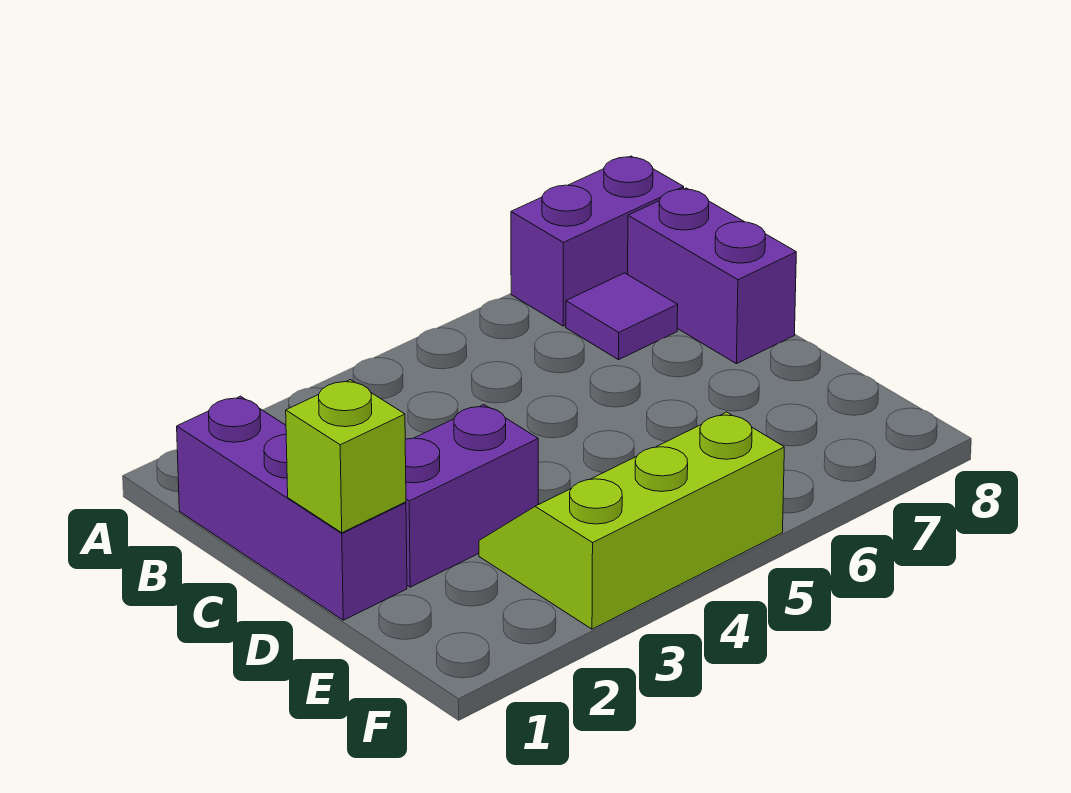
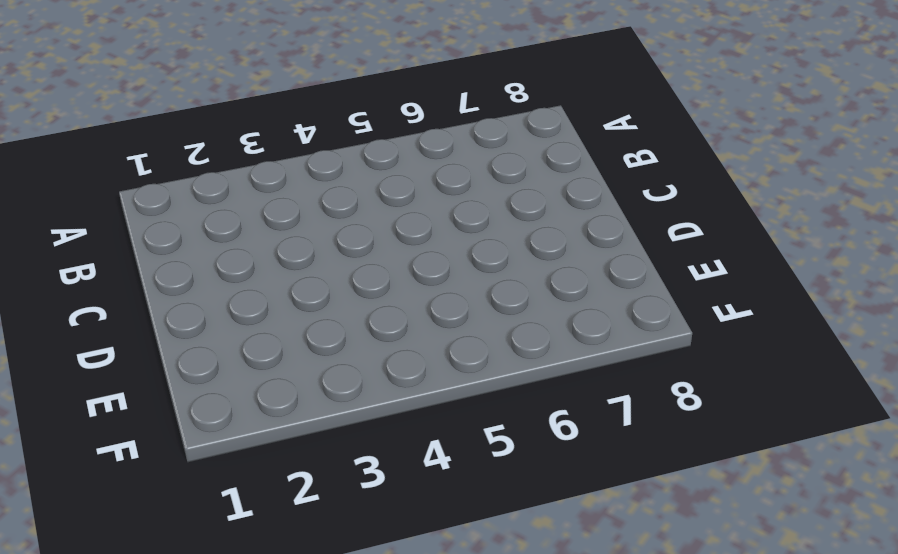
none -> purple brick A7:A8 level 1
none -> purple brick B1:D1 level 1

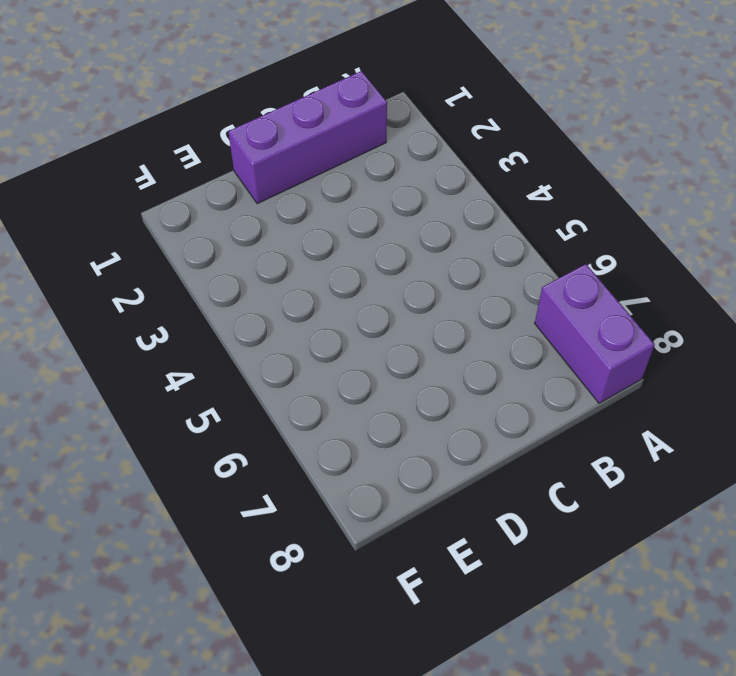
none -> purple tile B7 level 1
none -> purple brick B8:C8 level 1

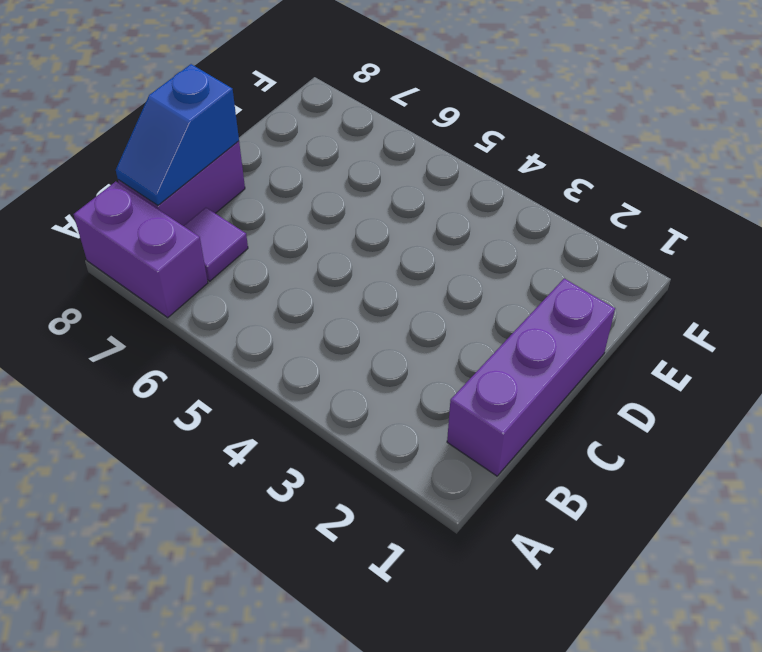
blue slope B8:C8 level 2 top C -> none
none -> purple brick D2:D3 level 1
none -> lime slope E3:F5 level 1 top F

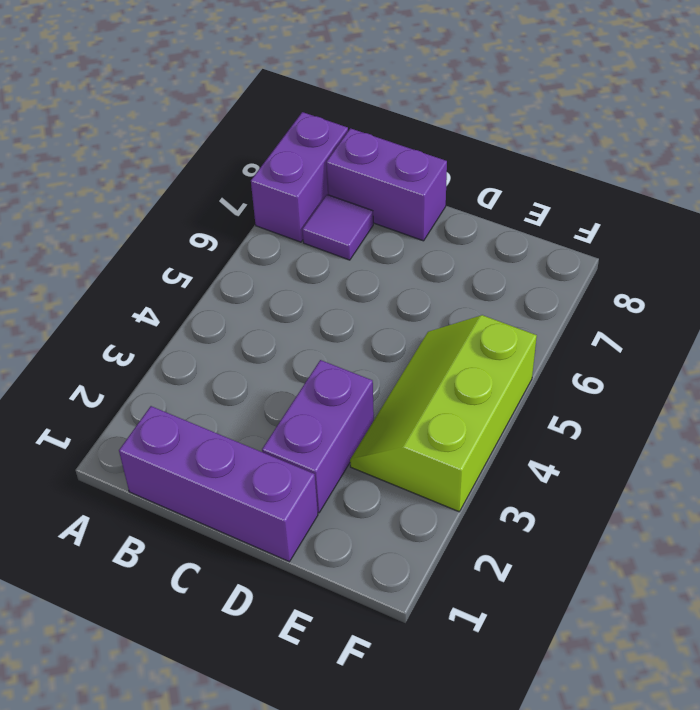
none -> lime brick D1 level 2

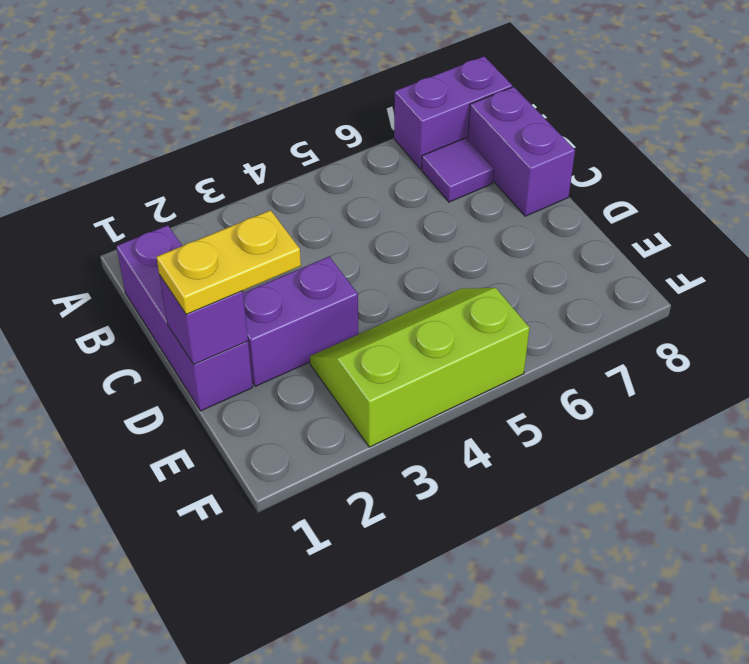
purple brick D1 level 2 -> lime brick D1 level 2
yellow plate D1:D2 level 3 -> none

